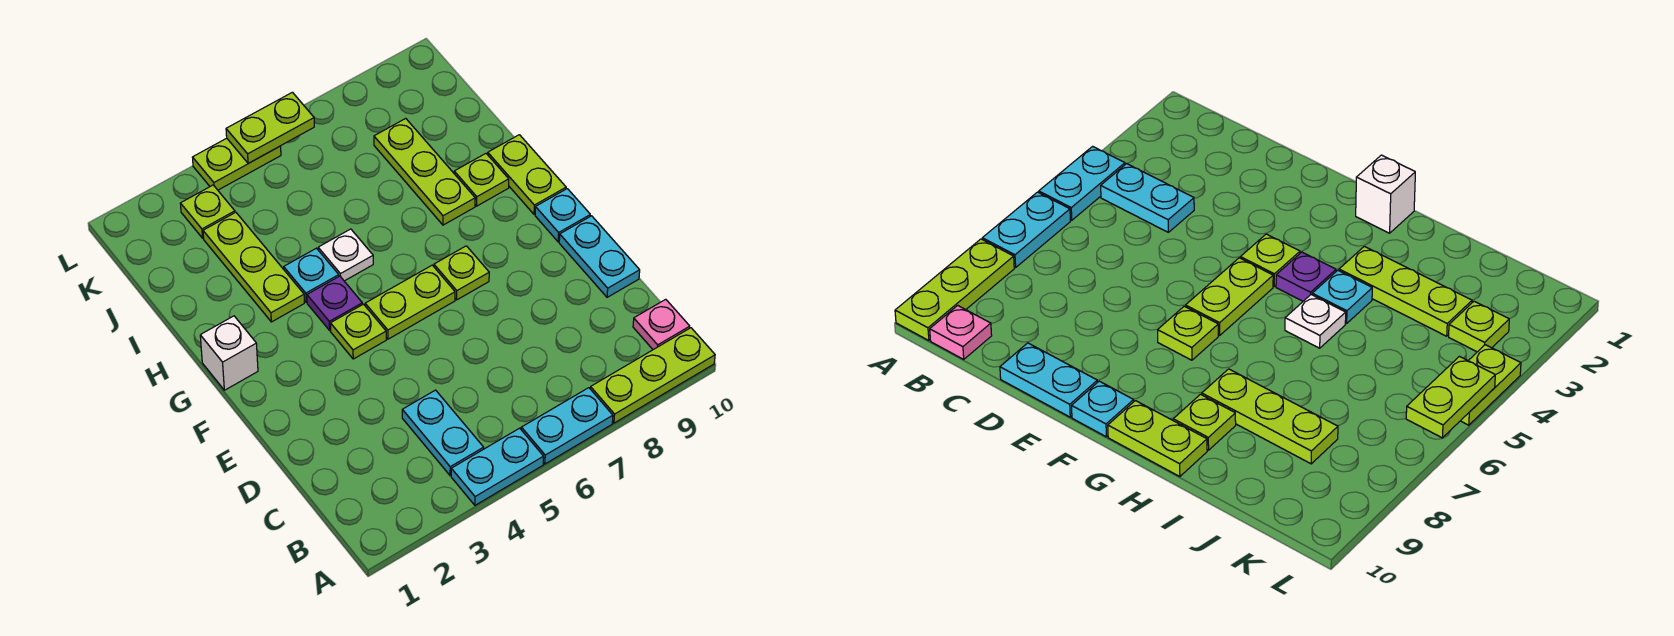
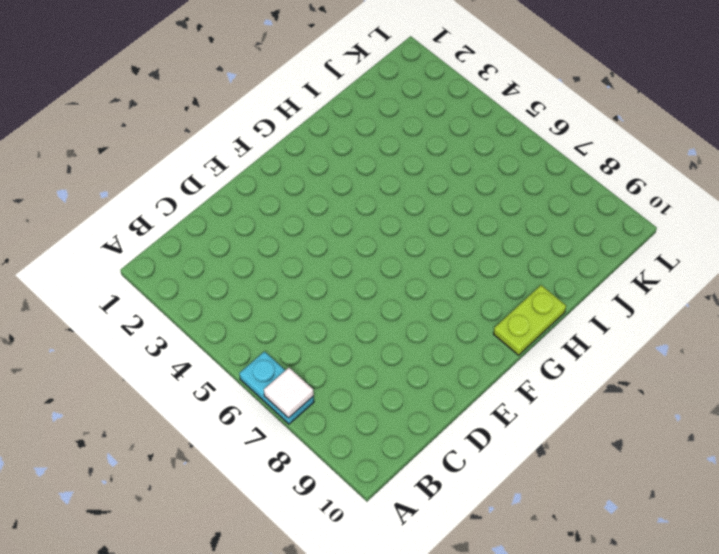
white tile A7 level 2 -> none
none -> cyan plate A4:A5 level 1
none -> lime plate A8:A10 level 1
none -> cyan plate B4:C4 level 1

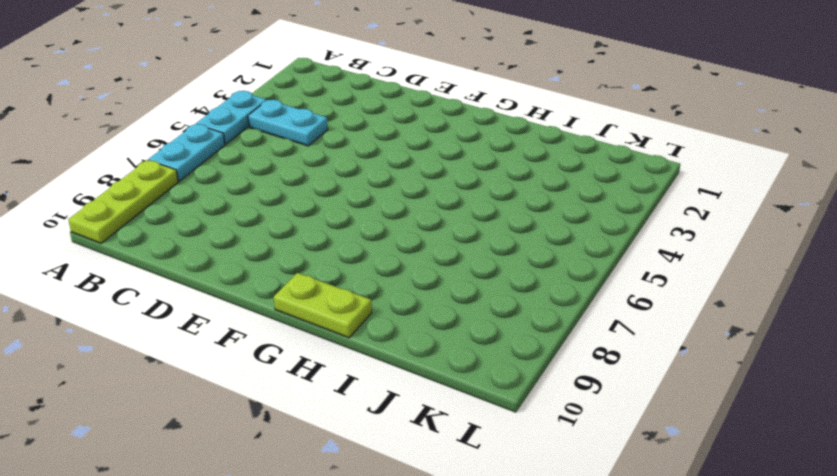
none -> pink plate B10 level 1
none -> cyan plate D10:E10 level 1
none -> lime plate F4 level 1

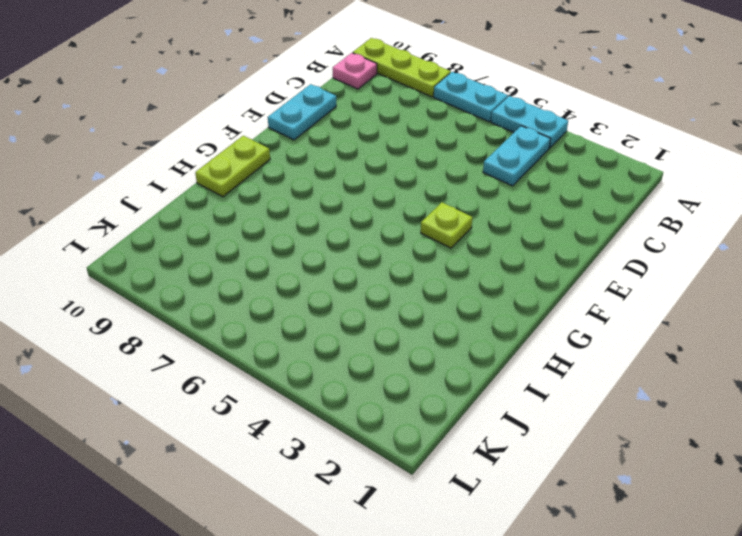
none -> lime plate F5:F6 level 1
none -> lime plate F7 level 1
none -> cyan plate F10 level 1

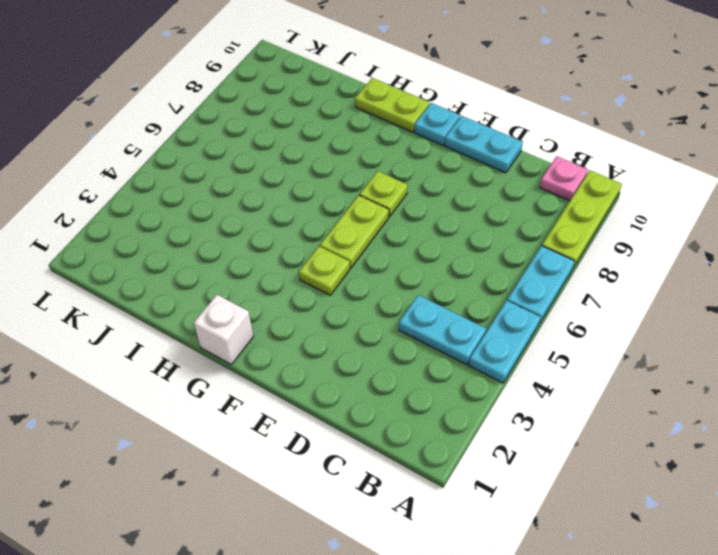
none -> purple plate G4 level 1
none -> lime plate H3:J3 level 1
none -> cyan plate H4 level 1

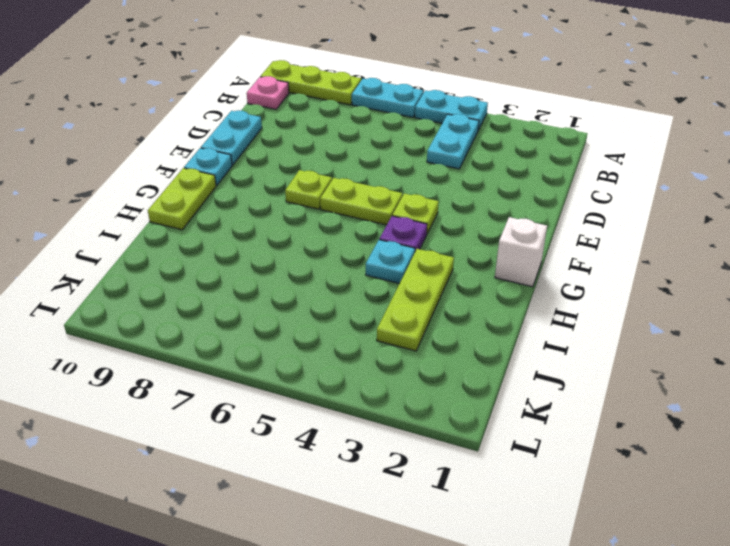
none -> white plate H5 level 1
none -> lime plate H8:J8 level 1
none -> lime plate H9 level 1

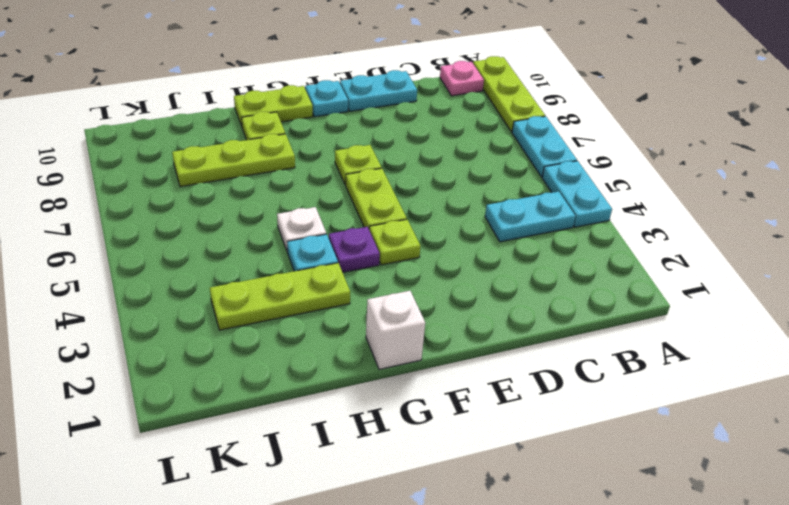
none -> lime plate K3 level 1
none -> lime plate L4:L5 level 1
none -> lime plate L5:L6 level 2

